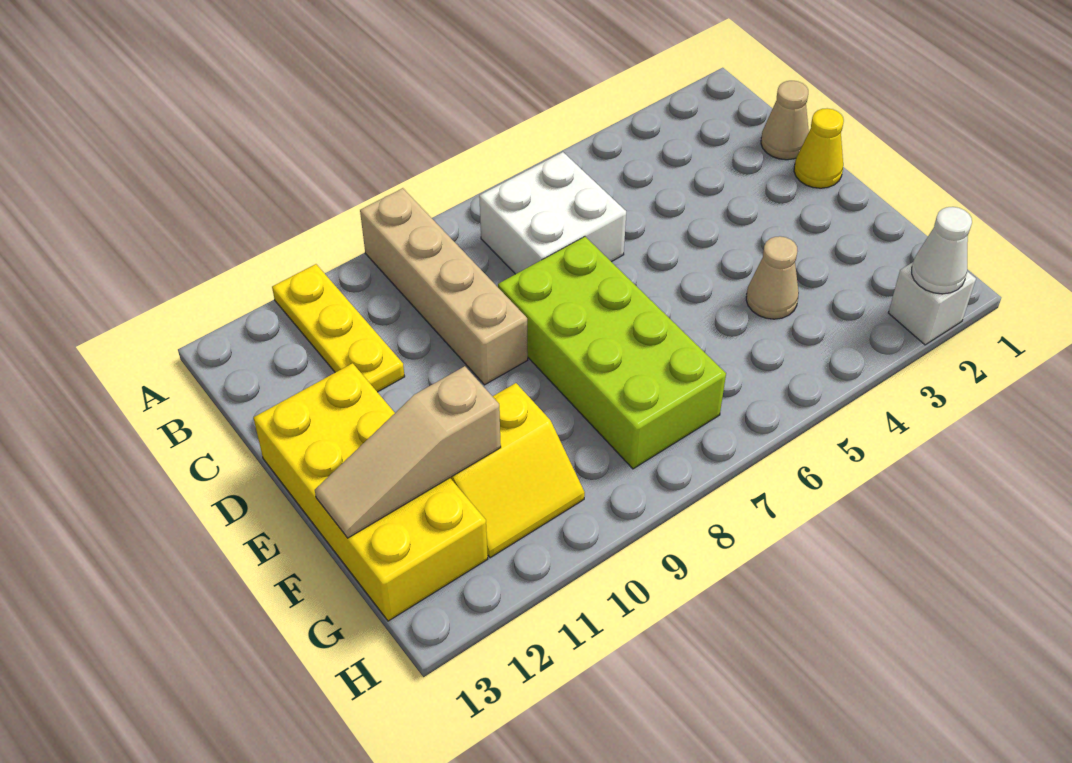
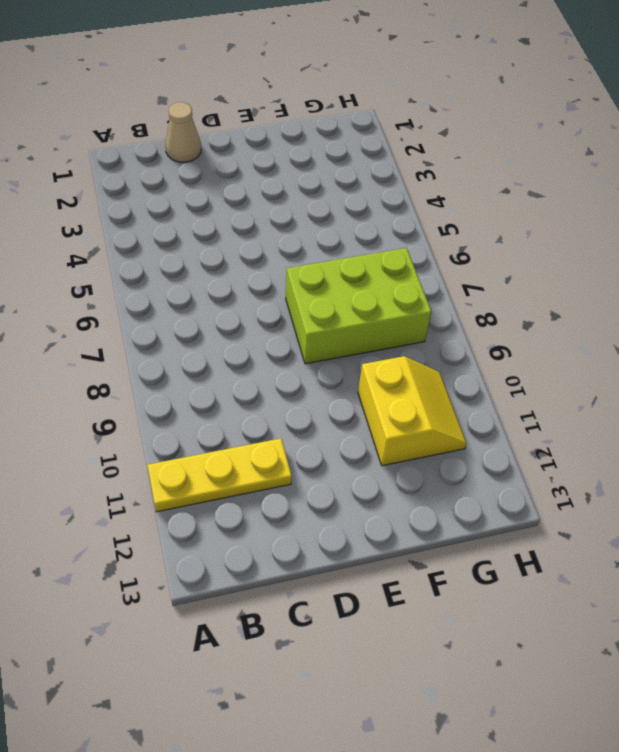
lime brick E7:G8 level 1 -> lime brick D7:G8 level 1
none -> tan brick A9:D9 level 1
none -> white brick B6:C7 level 1
none -> yellow cone D1 level 1

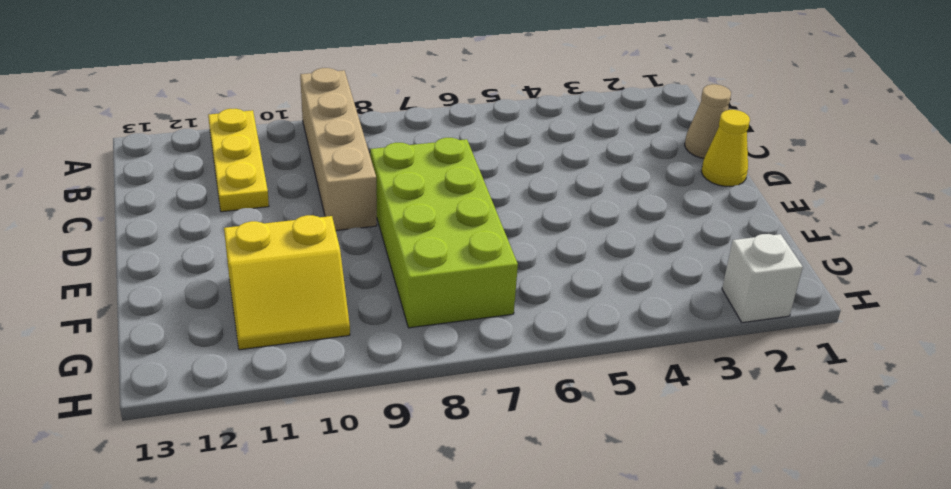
none -> white brick B6:C7 level 1
none -> yellow brick D12:G13 level 1
none -> tan cone F4 level 1

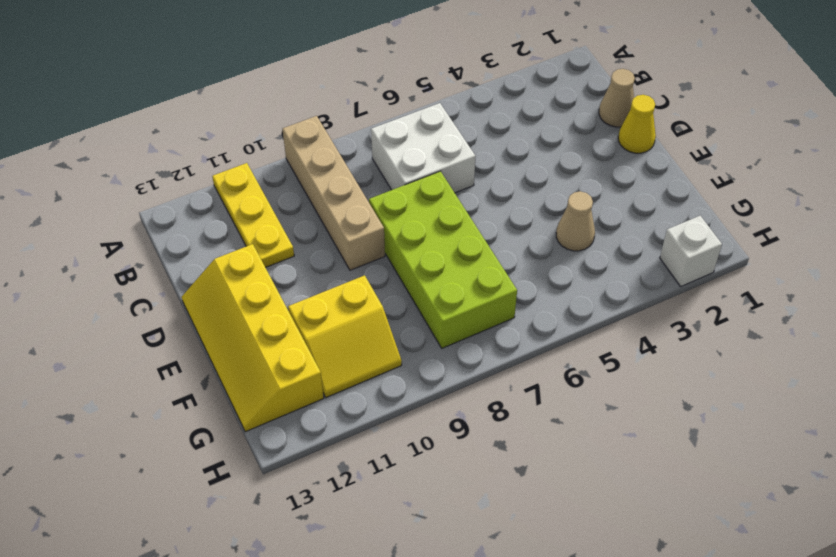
yellow slope D12:G13 level 1 top 12 -> yellow brick D12:G13 level 1
none -> tan slope F11:F13 level 2 top 11
none -> white cone H2 level 2

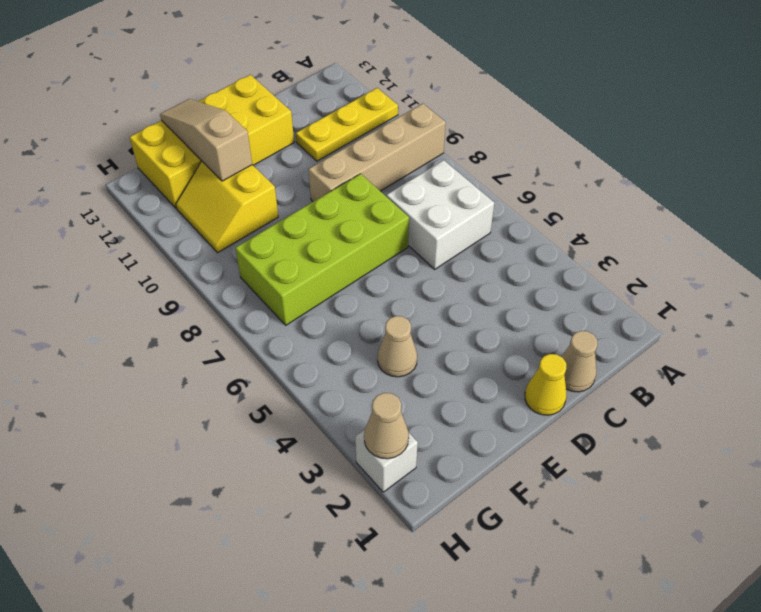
tan cone H2 level 2 -> white cone H2 level 2

